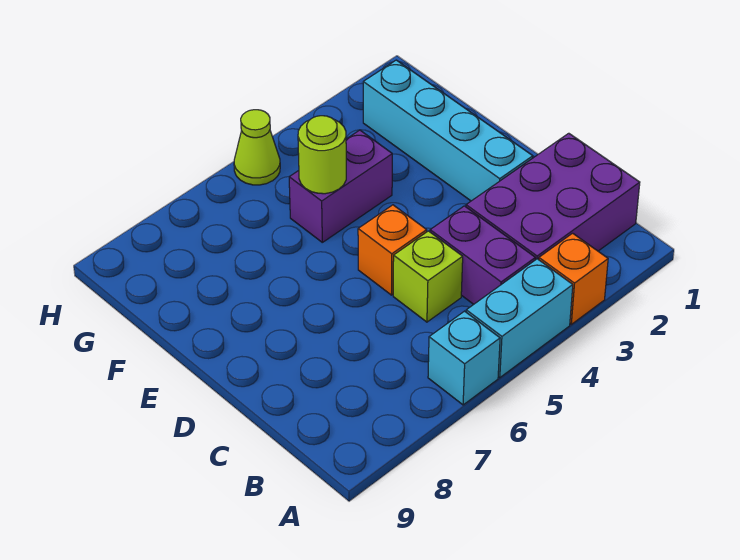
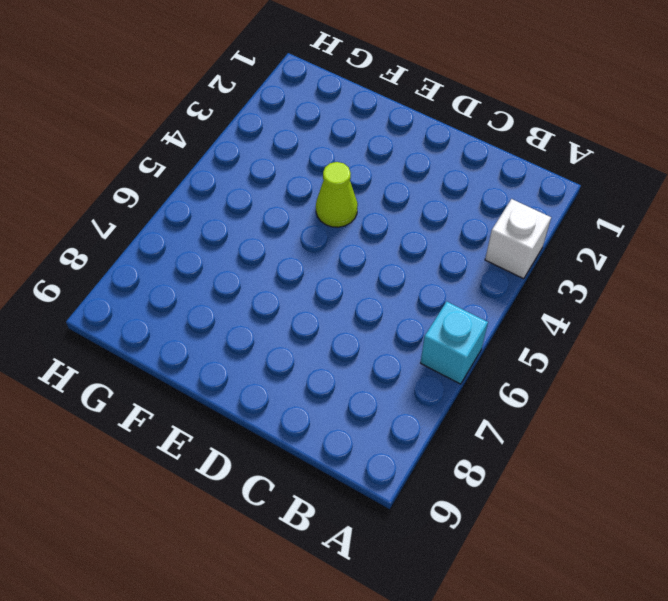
white brick A3 level 1 -> orange brick A3 level 1
lime cone E4 level 1 -> lime cone H5 level 1
none -> cyan brick A4:A5 level 1
none -> purple brick B1:C3 level 1

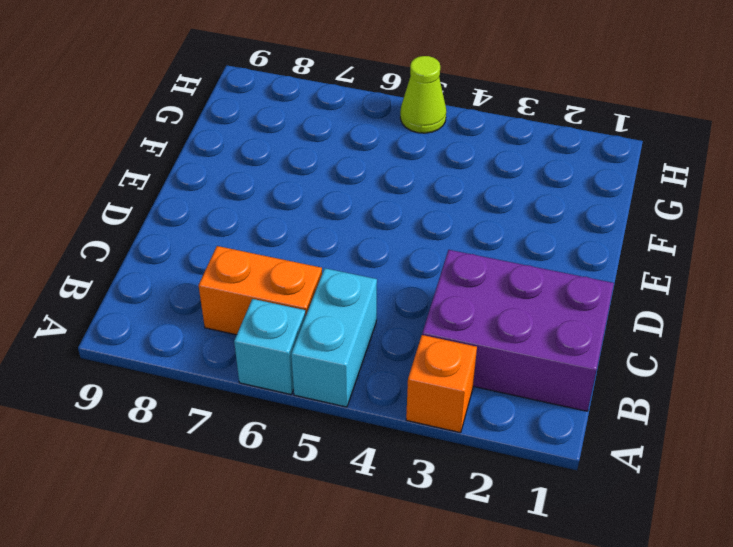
cyan brick A5:B5 level 1 -> cyan brick A4:A5 level 1
orange brick B6:B7 level 1 -> none
none -> purple brick B4:C4 level 1
none -> lime brick C5 level 1

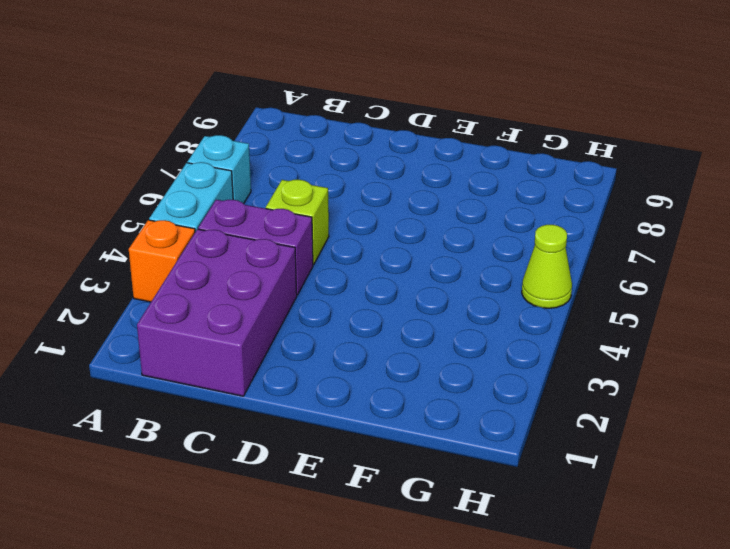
none -> cyan brick D2:G2 level 1
none -> orange brick D5 level 1

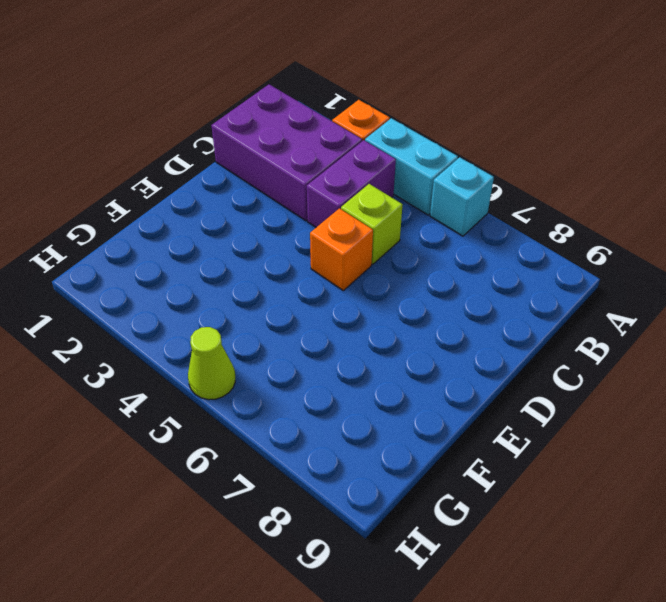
none -> cyan brick D2:G2 level 1
none -> purple brick F4:F5 level 1

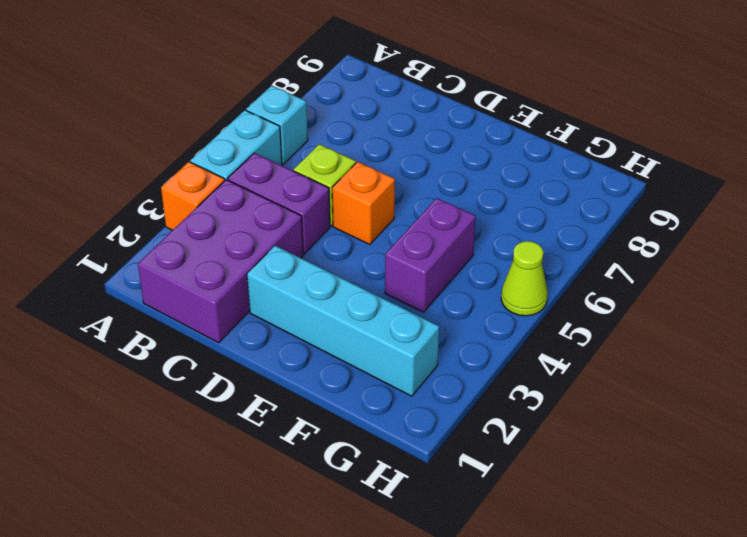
none -> lime round brick F5 level 2

